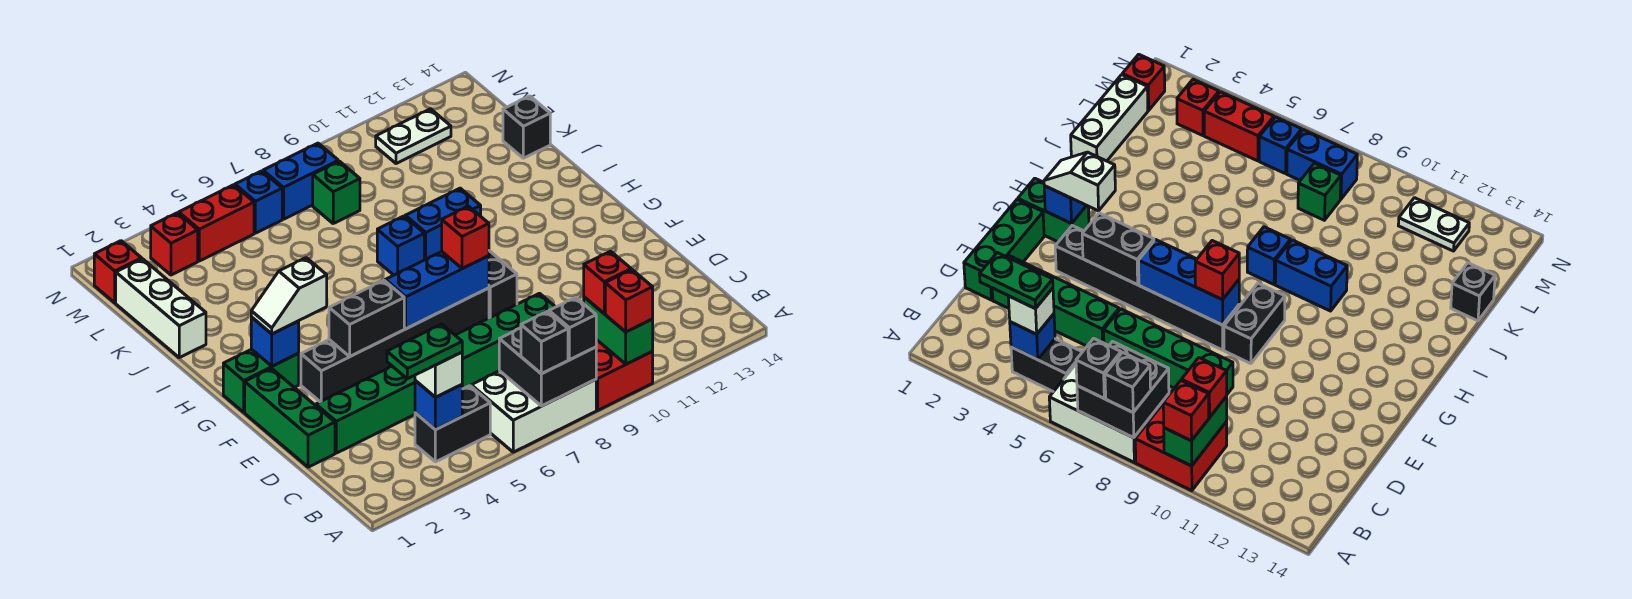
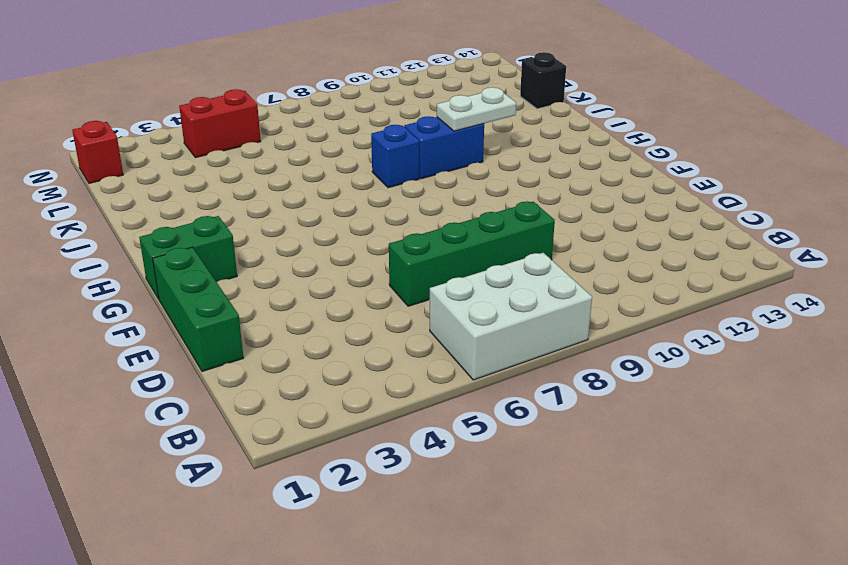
white plate I10:I11 level 2 -> white plate M11:M12 level 1
none -> red brick A9:B10 level 1
none -> black brick B4:B5 level 1
none -> green brick D2:D5 level 1
none -> black brick F3:F8 level 1

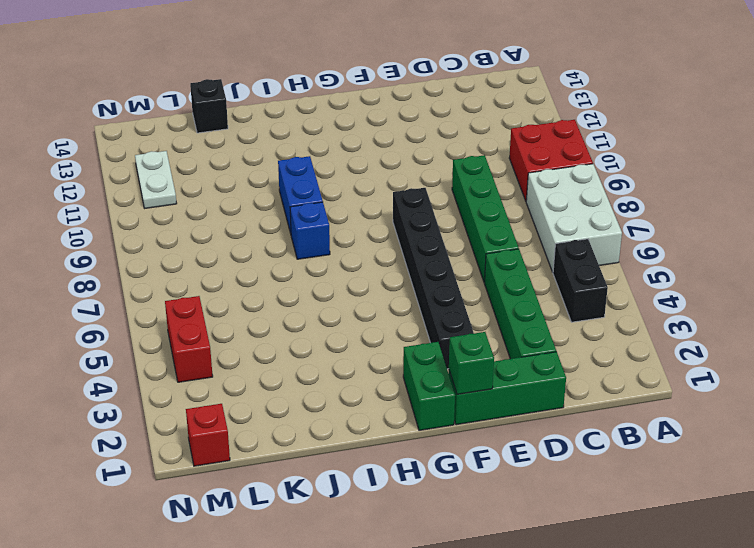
green brick F1 level 2 -> green brick L8 level 1
none -> black brick F9:G9 level 1
none -> white brick J1:L1 level 1
none -> red brick M3 level 1
none -> blue brick M6 level 1

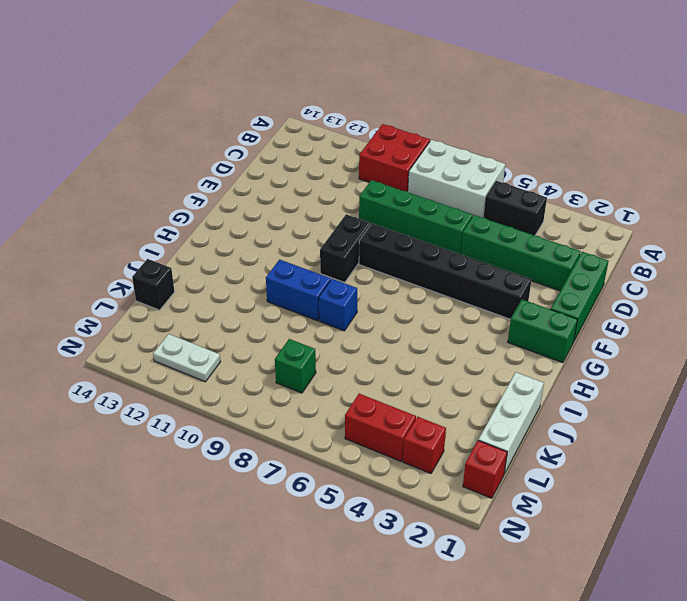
none -> blue brick M6 level 1
none -> blue brick M7:M8 level 1
none -> black brick A7:B8 level 2
none -> green brick A10:B10 level 2

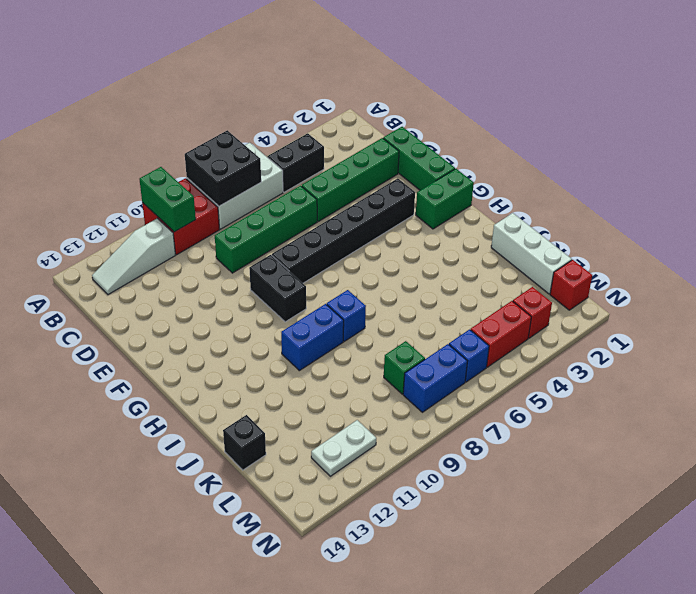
white slope B11:B13 level 1 top 11 -> none
none -> blue brick B4 level 2
none -> black brick F4:F5 level 2
none -> blue brick F6:F8 level 2
none -> blue brick G2 level 2

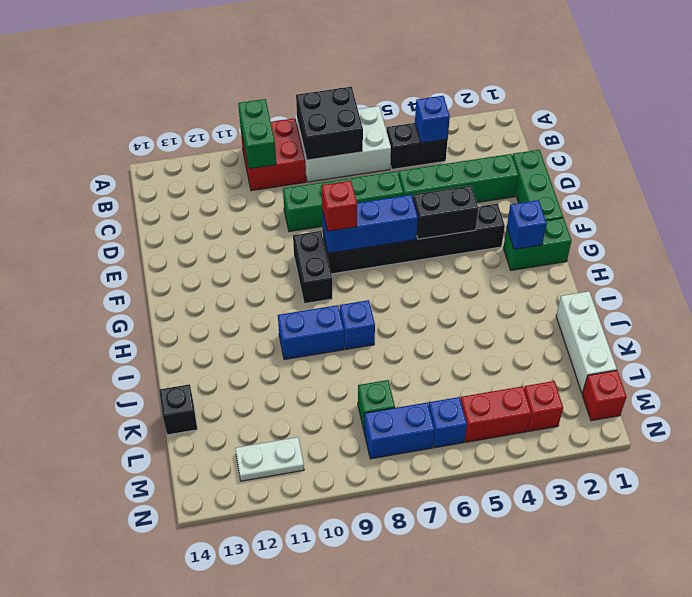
none -> black brick A7 level 3
none -> black brick A8 level 3
none -> red brick A10 level 3
none -> white brick B4 level 3

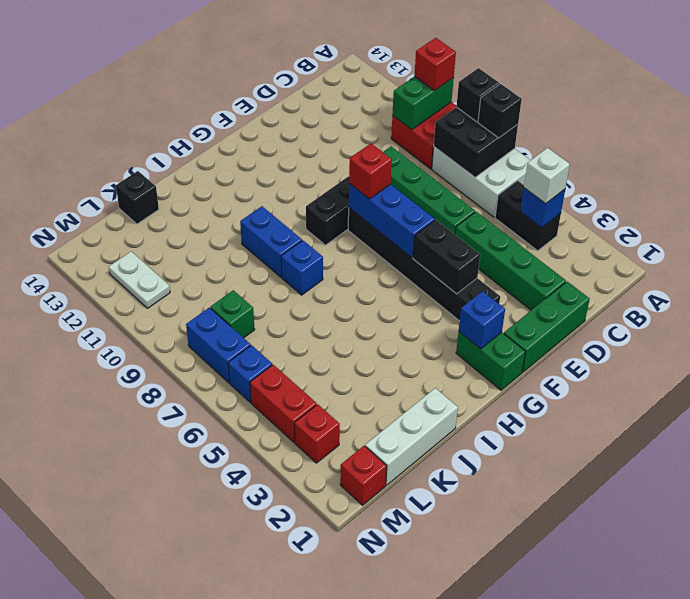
none -> red brick B10 level 3
none -> white slope G2:G3 level 3 top 3
none -> green plate B3:B4 level 4

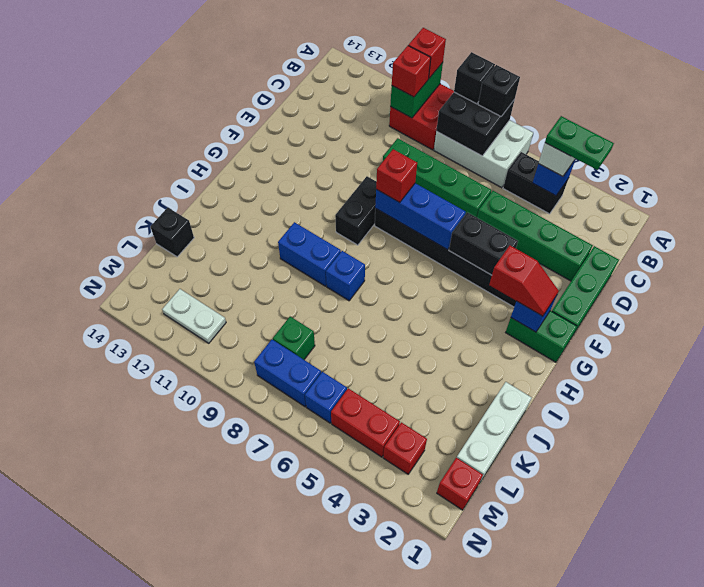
red slope G2:G3 level 3 top 3 -> white slope G2:G3 level 3 top 3

